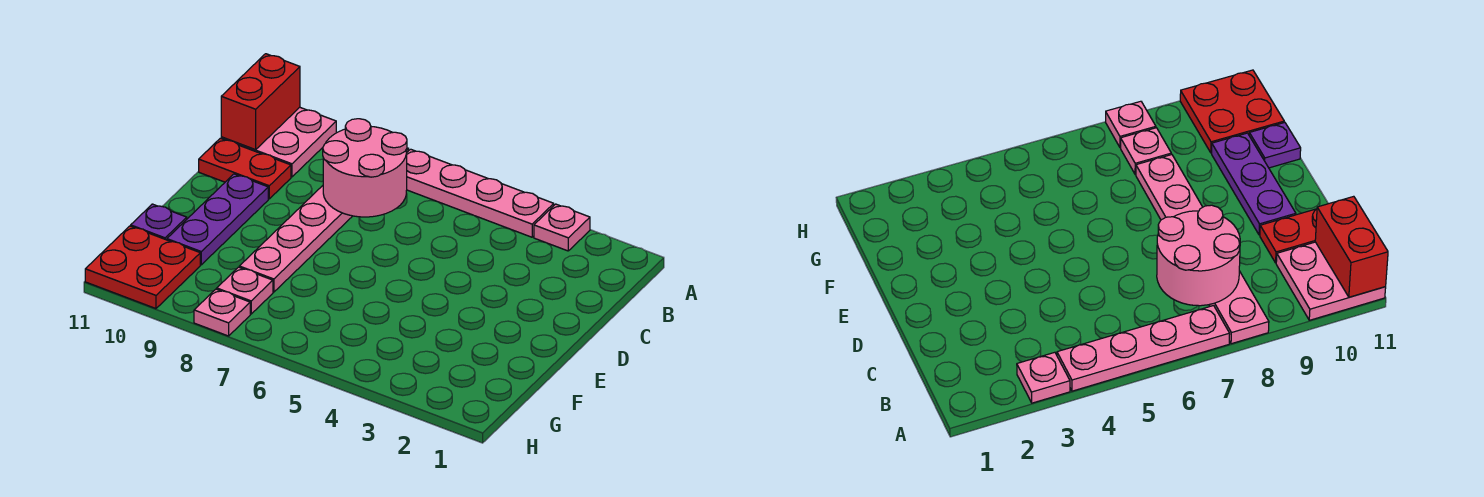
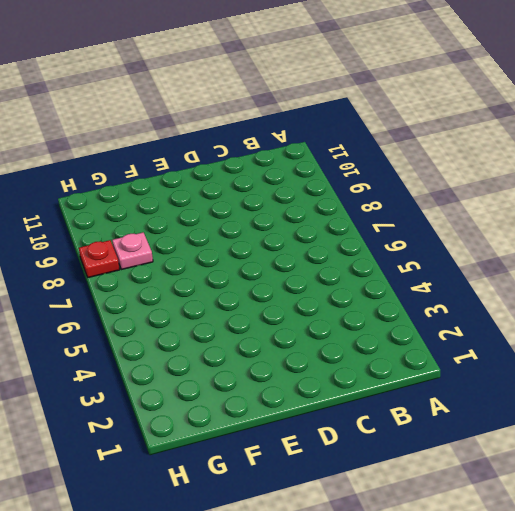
red plate H8 level 1 -> pink plate H8 level 1
none -> pink plate A3 level 1
none -> pink plate A4:A7 level 1
none -> pink plate A8:F8 level 1

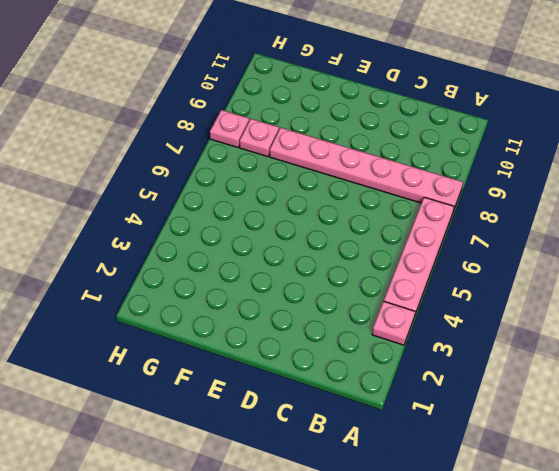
none -> pink plate A10:B11 level 1
none -> red plate C10:C11 level 1
none -> purple plate D10:F10 level 1

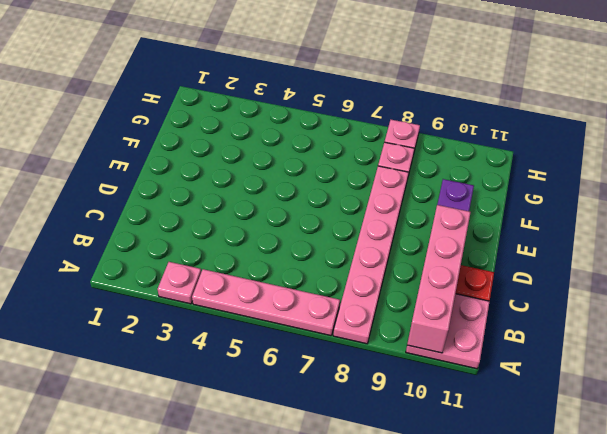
pink brick A10:D10 level 2 -> none
none -> purple plate F11 level 1
none -> red plate G10:H11 level 1
none -> red brick A11:B11 level 2

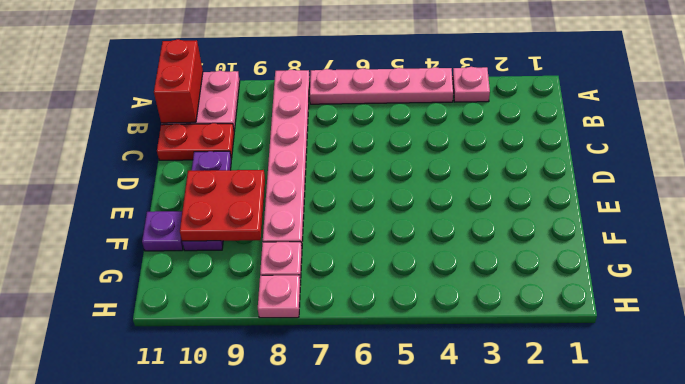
red plate E9:F10 level 2 -> red plate G10:H11 level 1
none -> pink round brick B7:C8 level 2

